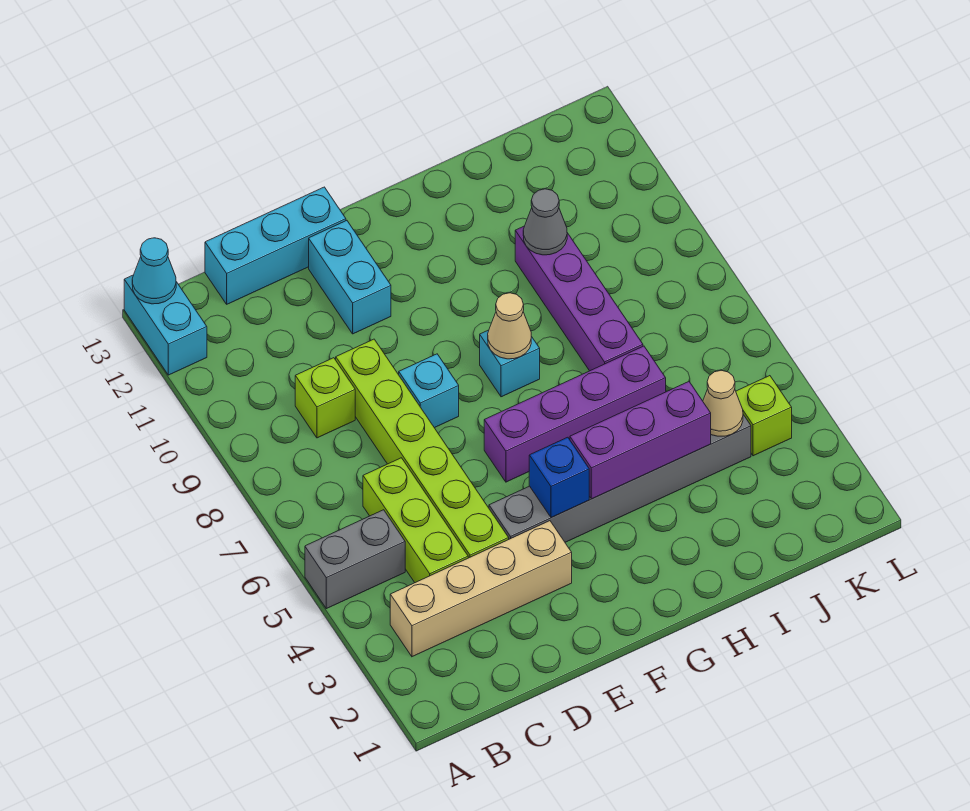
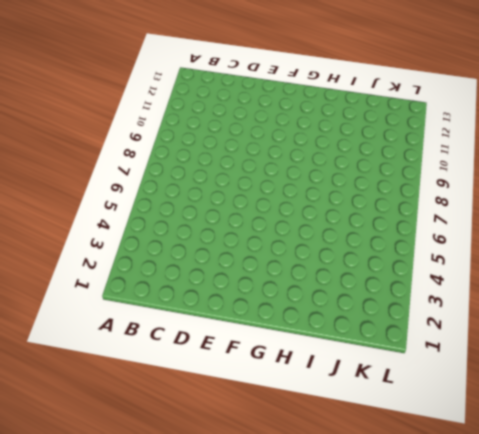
none -> grey brick A5:B5 level 1
none -> cyan brick A12:A13 level 1
none -> tan brick B3:E3 level 1

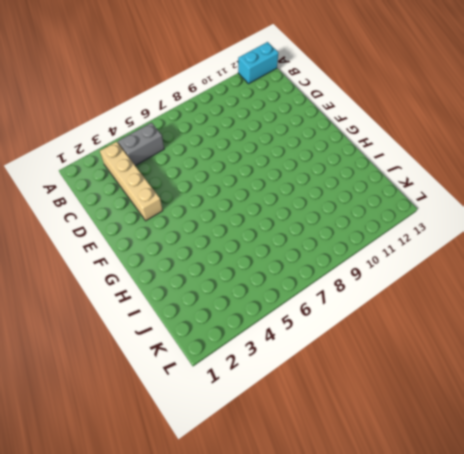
grey brick B4:B5 level 1 -> grey brick A5:B5 level 1
none -> lime brick C4:C6 level 1
none -> lime brick C9 level 1
none -> cyan brick C13:E13 level 1

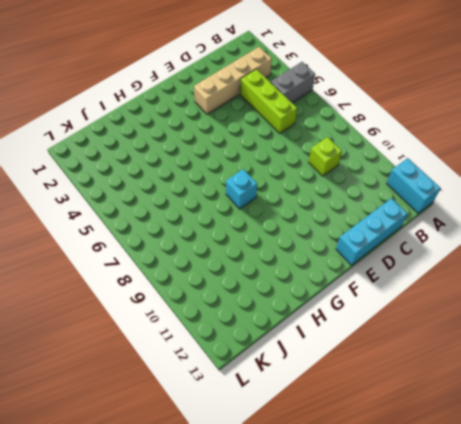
none -> lime brick D4:D9 level 1
none -> grey brick E4:J4 level 1
none -> cyan brick E8 level 1

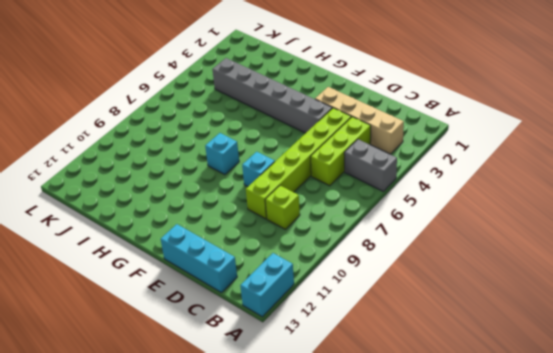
none -> cyan brick E11:E12 level 1
none -> purple brick F6:I6 level 1
none -> purple brick I7:I10 level 1

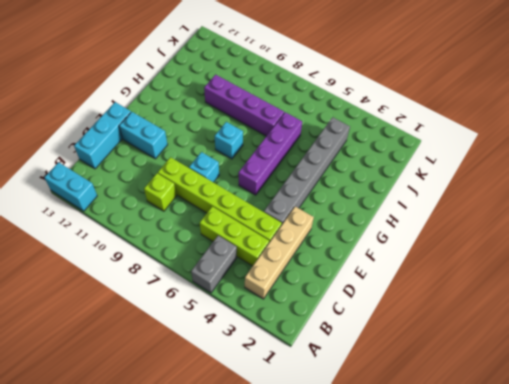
none -> lime brick K4 level 1
none -> cyan cone A13 level 2
none -> blue brick F4 level 2

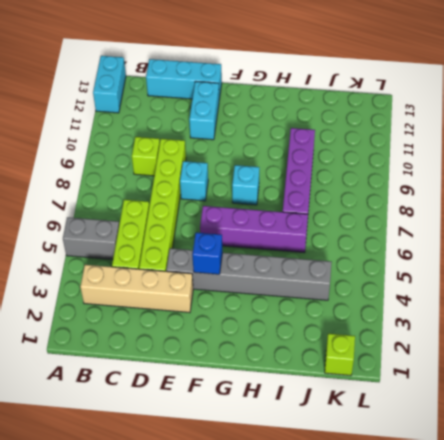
lime brick K1 level 1 -> lime brick K4 level 1
none -> cyan cone A13 level 2
none -> purple brick G4:I4 level 2
none -> tan cone G8 level 2

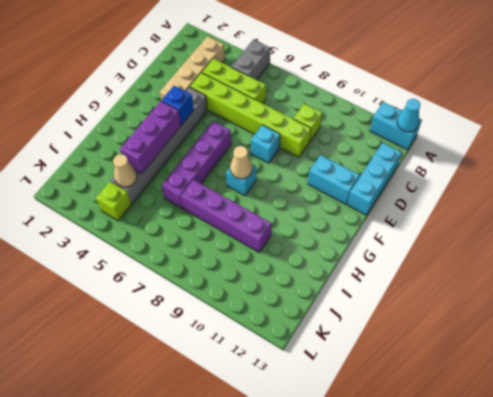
none -> grey cone I10 level 2

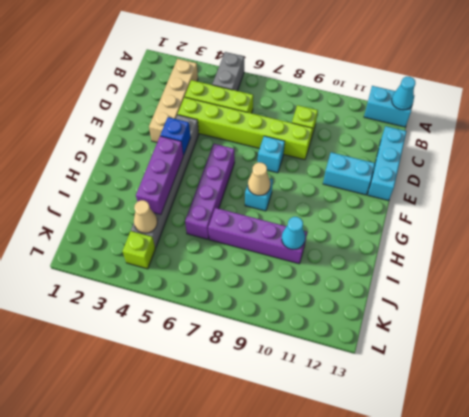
cyan cone I10 level 2 -> grey cone I10 level 2

